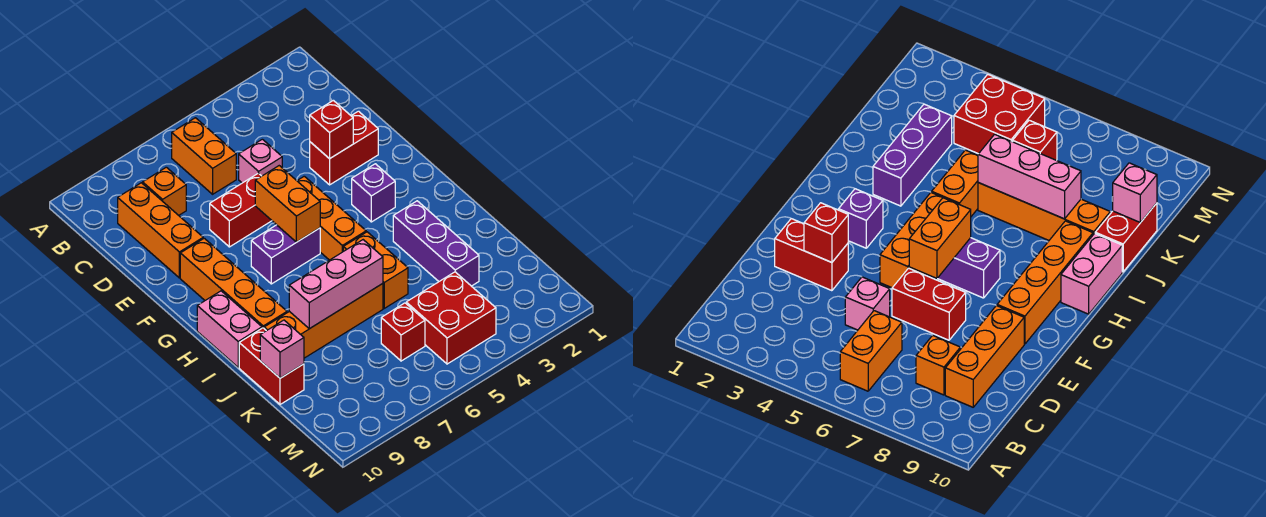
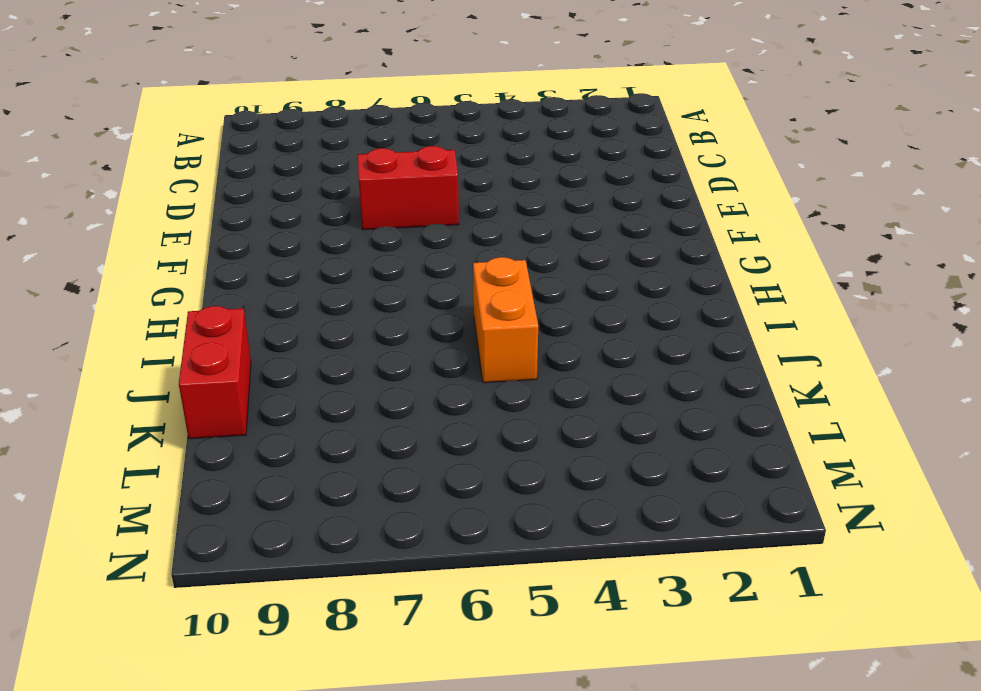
none -> orange brick B6:C6 level 1
none -> orange brick C8 level 1
none -> orange brick C9:E9 level 1

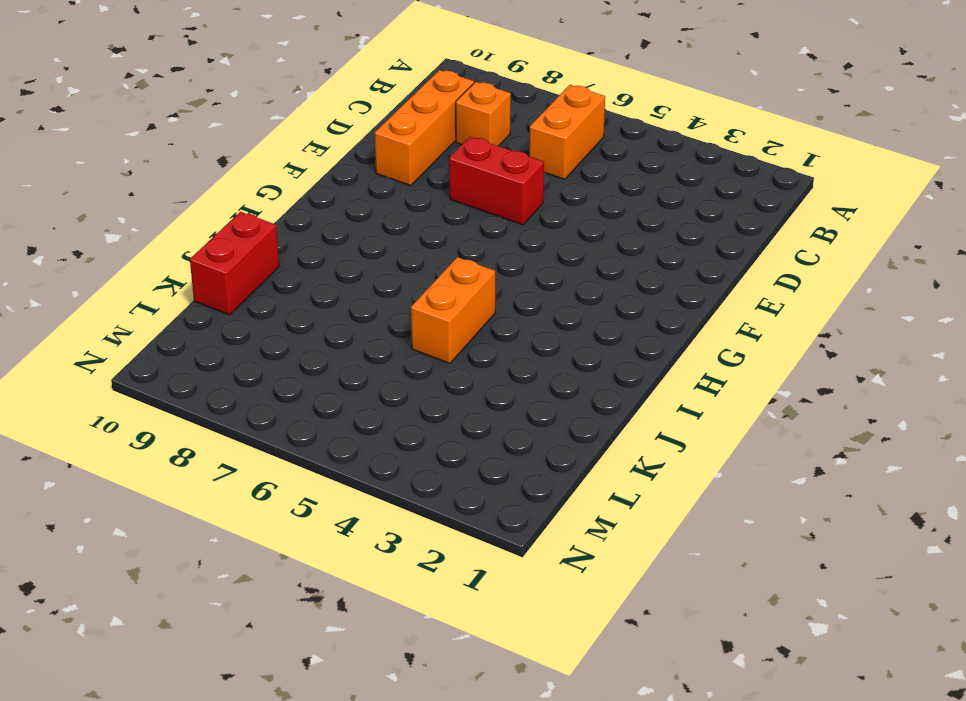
none -> pink brick D5 level 1
none -> red brick E2:E3 level 1
none -> orange brick F5:H5 level 1

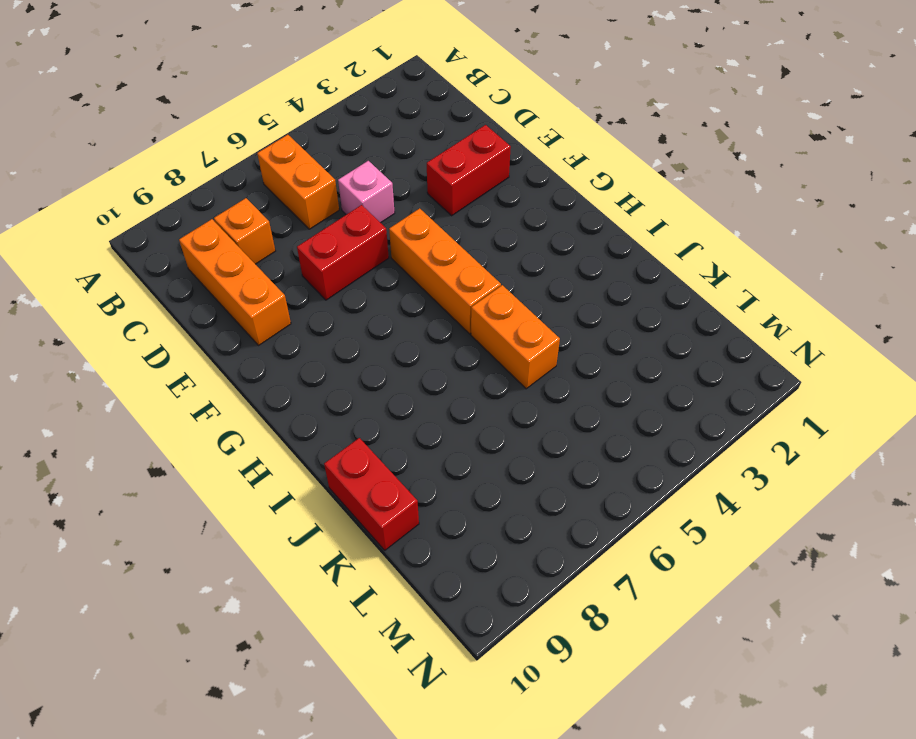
none -> orange brick F9:I9 level 1
none -> purple brick G3 level 1
none -> purple brick G6:G7 level 1

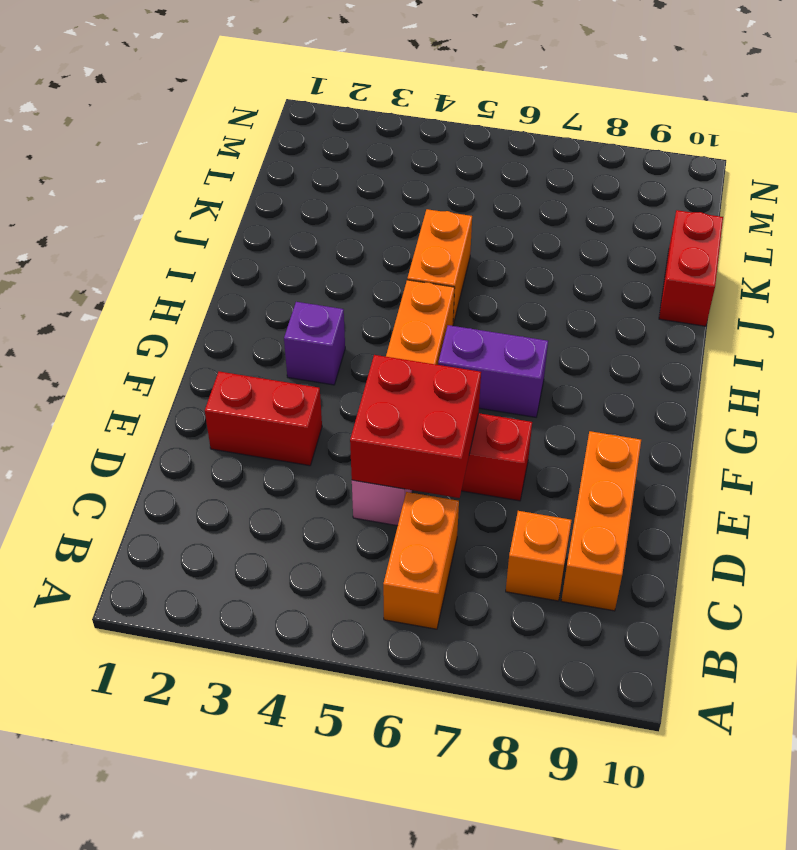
red brick D5:E6 level 2 -> red brick L4:M5 level 1
none -> orange brick F9:I9 level 1
none -> pink brick H10:I10 level 1
none -> purple brick I3:K3 level 1

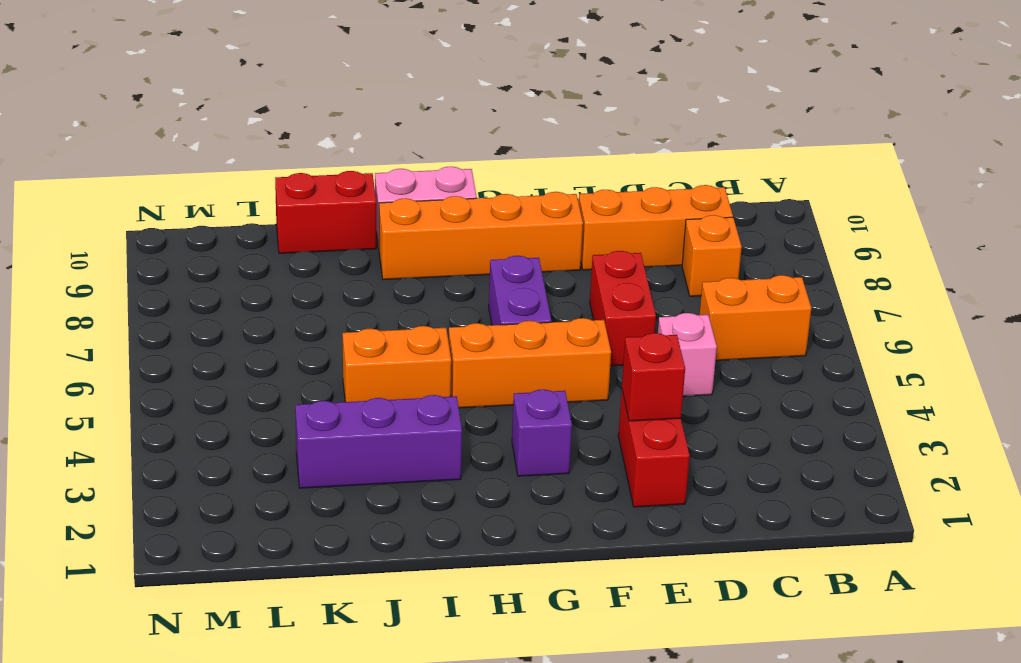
none -> orange brick J6:J9 level 1
none -> red brick L4:M5 level 1
none -> red brick L6 level 1

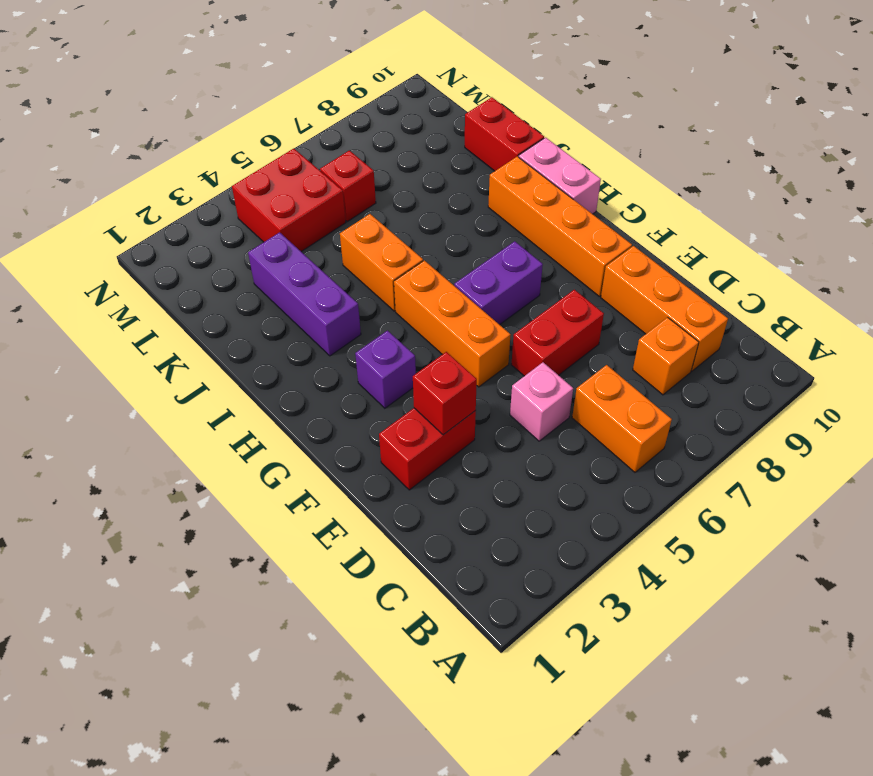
none -> orange brick J6:J9 level 1
none -> orange brick F6:G6 level 2
none -> pink brick J6:J8 level 2

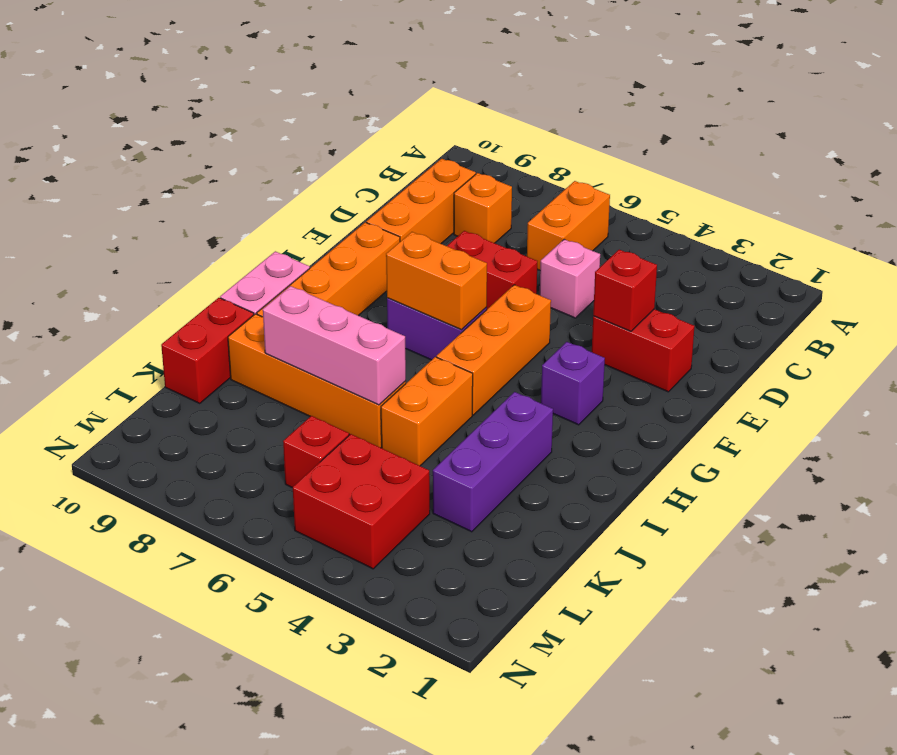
orange brick G6:G7 level 2 -> orange brick F6:G6 level 2
none -> pink brick K10 level 2

